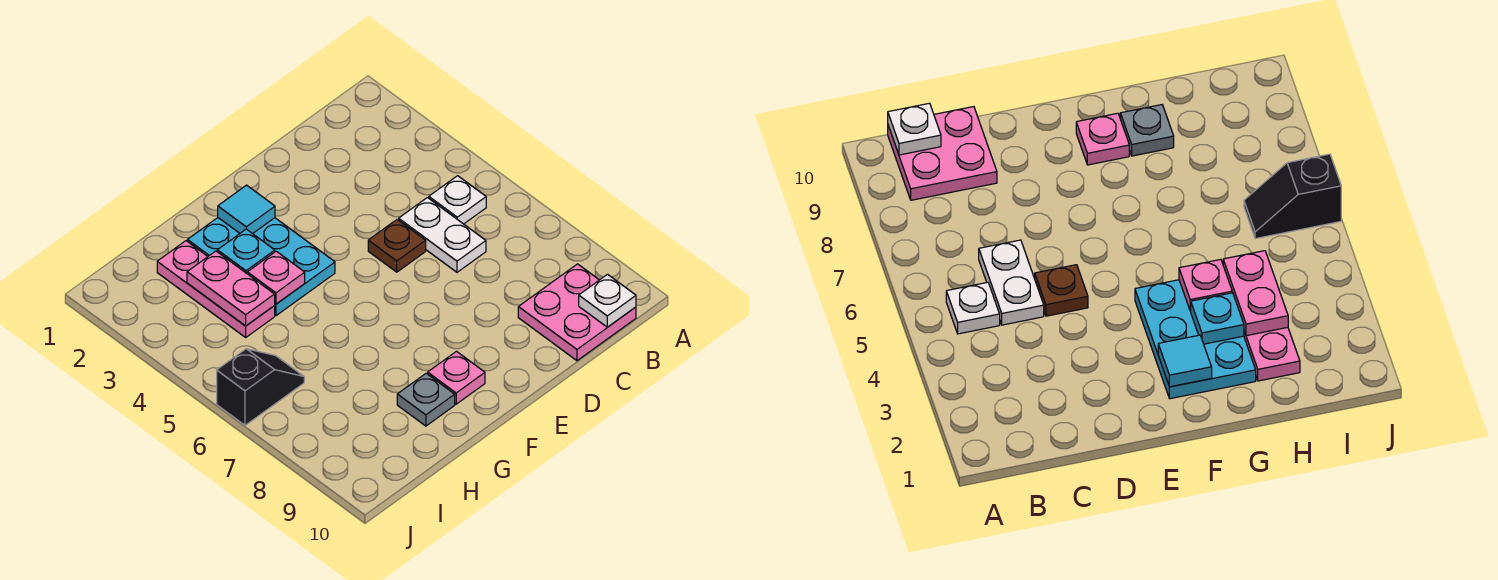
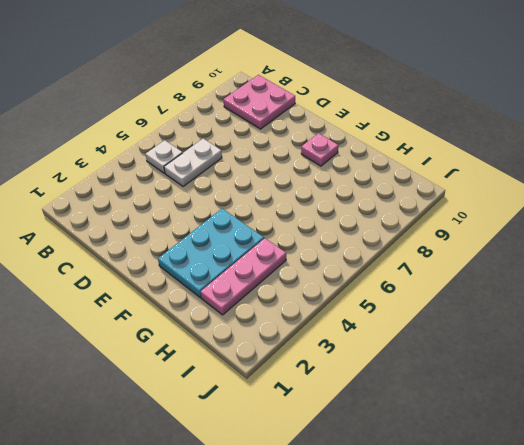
none -> brown plate D5 level 1
none -> grey plate G9 level 1
none -> black slope I6:J6 level 1 top J

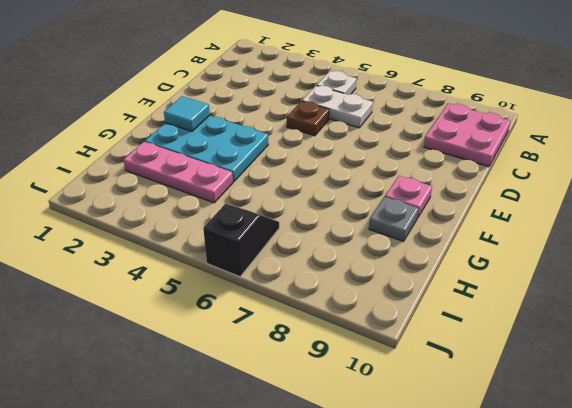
none -> white plate B10 level 2
none -> cyan plate G3 level 2
none -> pink plate G4 level 2

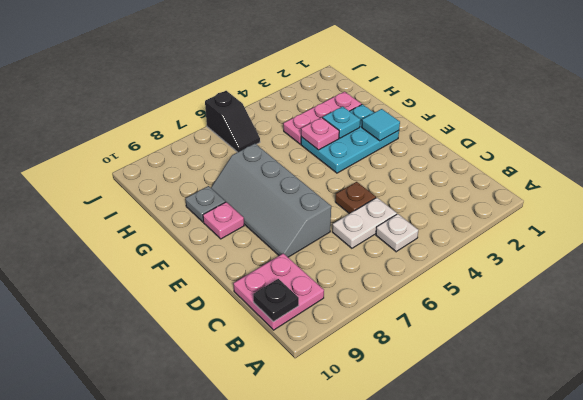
black plate B10 level 2 -> white plate B10 level 2
grey slope D7:G8 level 1 top 7 -> none
none -> pink plate H3:H4 level 2

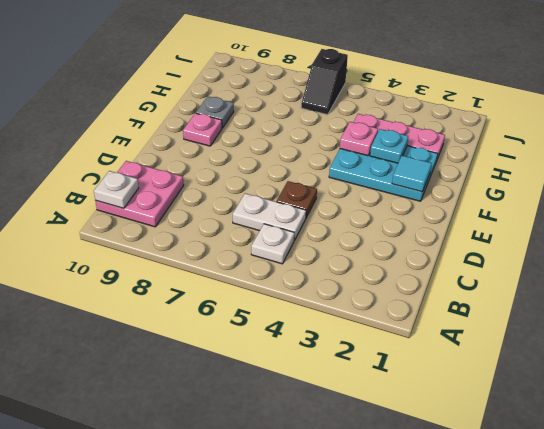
none -> pink plate H3:H4 level 2

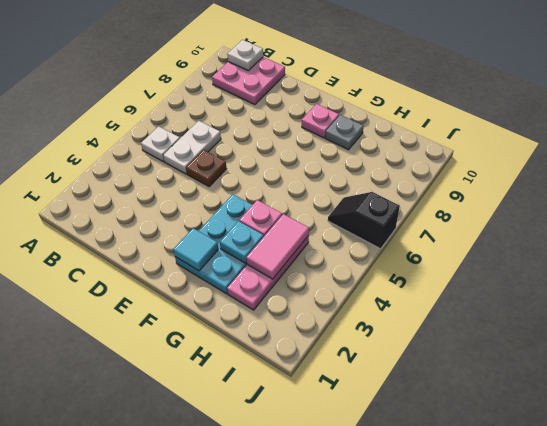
pink tile H3:H4 level 2 -> pink plate H3:H4 level 2

